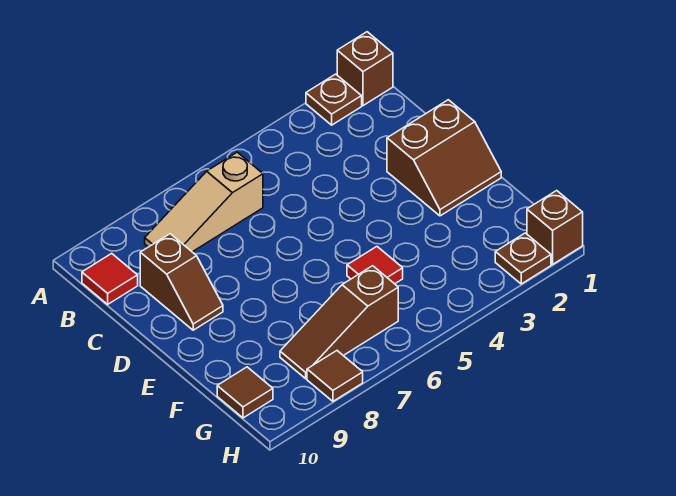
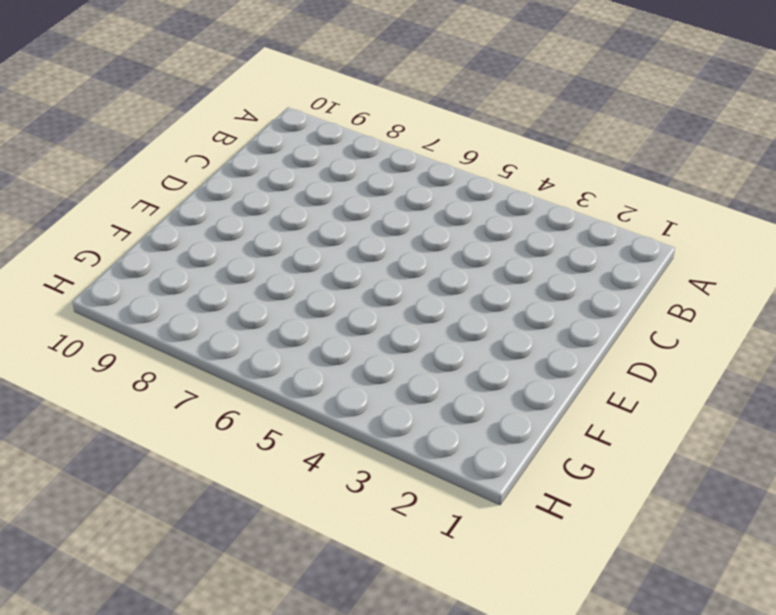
none -> brown brick A1 level 1
none -> brown plate A2 level 1
none -> tan slope B6:B8 level 1 top 6

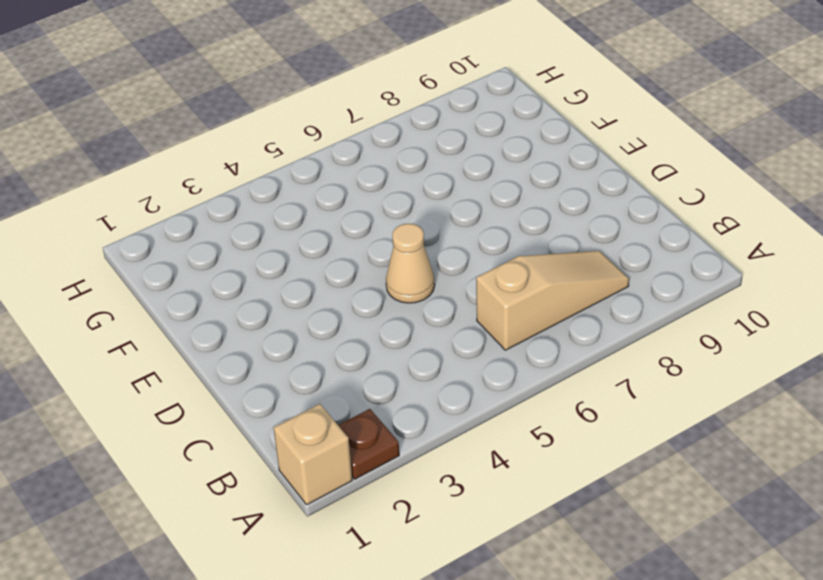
tan brick A1 level 1 -> brown brick A1 level 1
tan cone D5 level 1 -> none
none -> red tile B10 level 1
none -> brown slope C9:D9 level 1 top C
none -> brown slope D1:E2 level 1 top D

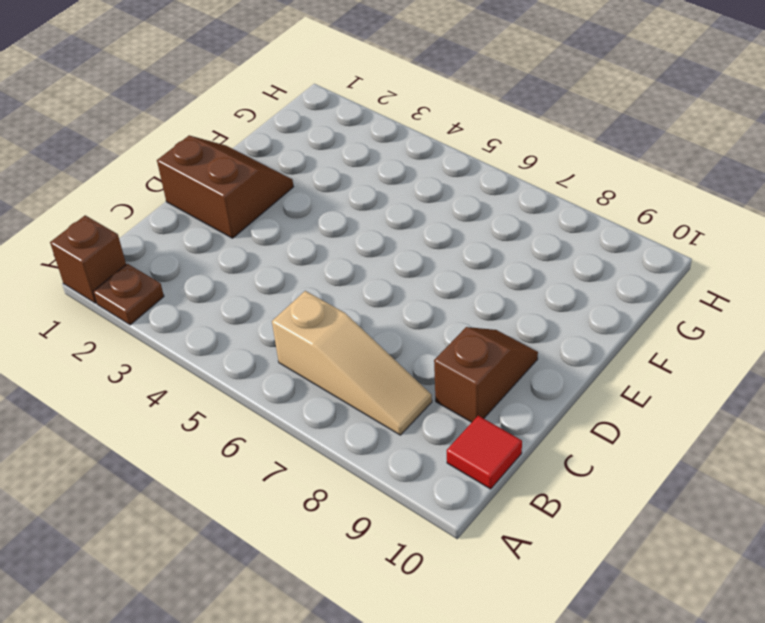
none -> red tile F5 level 1
none -> brown slope G6:G8 level 1 top 6
none -> brown tile G10 level 1

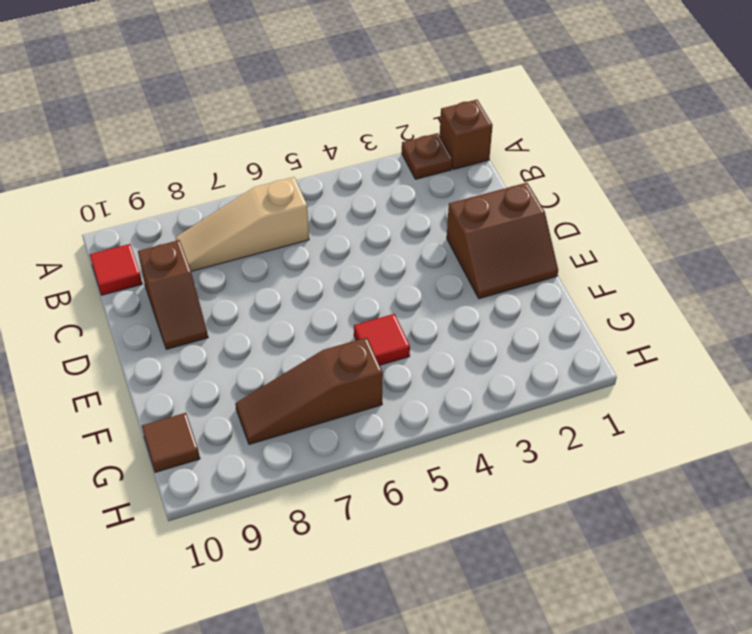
none -> brown brick H1 level 1
none -> brown plate H2 level 1
none -> brown tile H8 level 1

